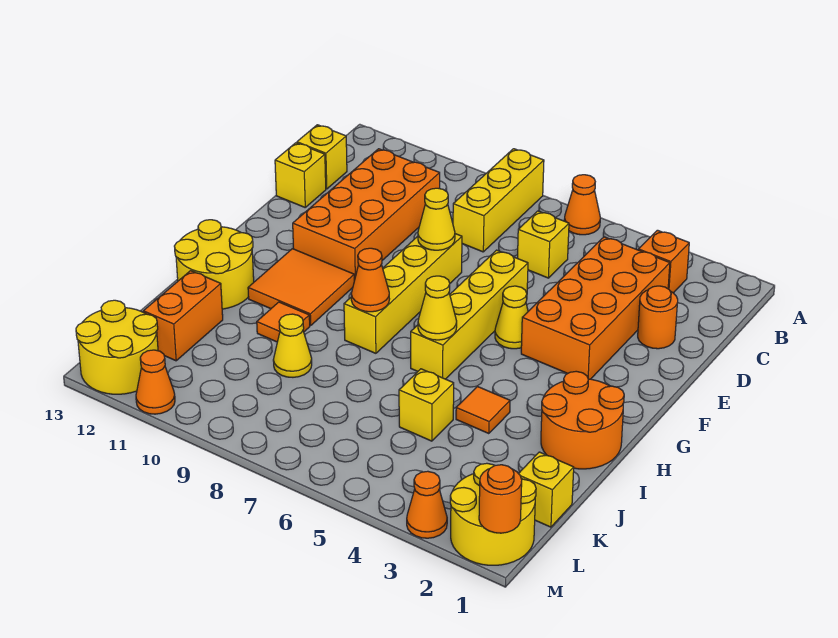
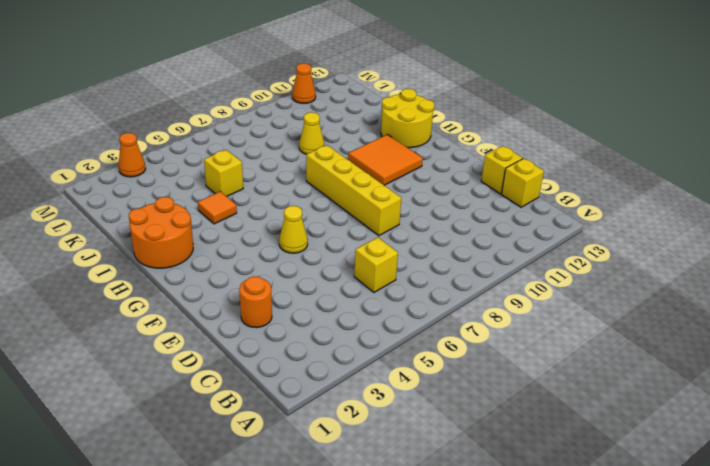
none -> orange cone A6 level 1
none -> yellow brick A8:C8 level 1
none -> orange brick B3 level 1

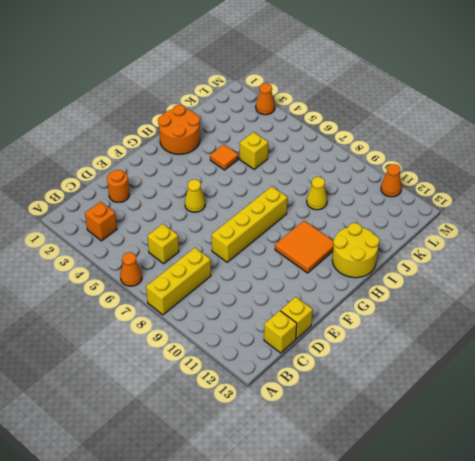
none -> orange brick C3:F4 level 1
none -> orange brick C10:F11 level 1
none -> yellow brick E6:H6 level 1

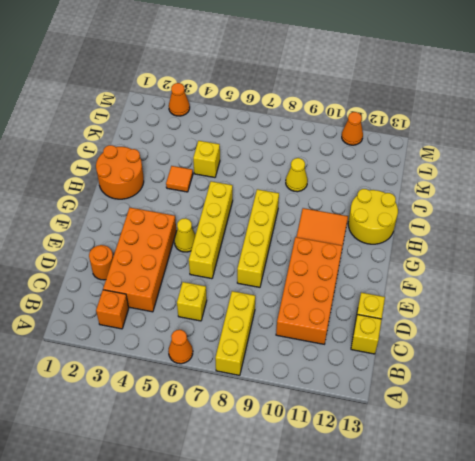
none -> orange tile I10 level 1
none -> orange brick J12:K12 level 1
none -> yellow brick K1 level 1

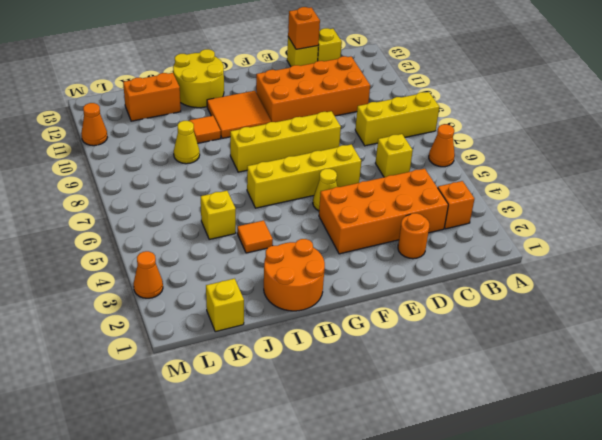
orange brick D13 level 2 -> none
none -> yellow round brick L1:M2 level 1
none -> yellow round brick L12:M13 level 1
none -> yellow cone E8 level 2

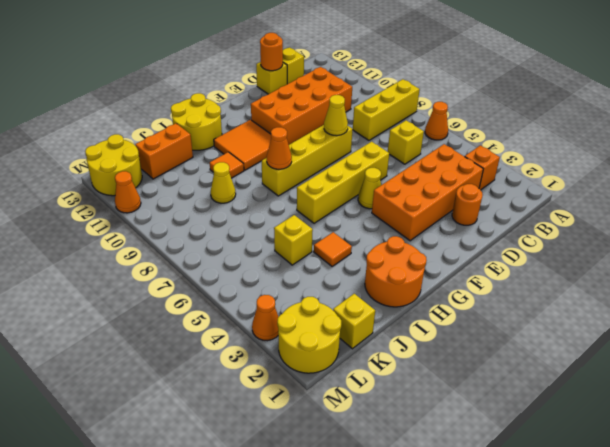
orange round brick D13 level 2 -> orange round brick M1 level 2
none -> yellow cone H6 level 2

